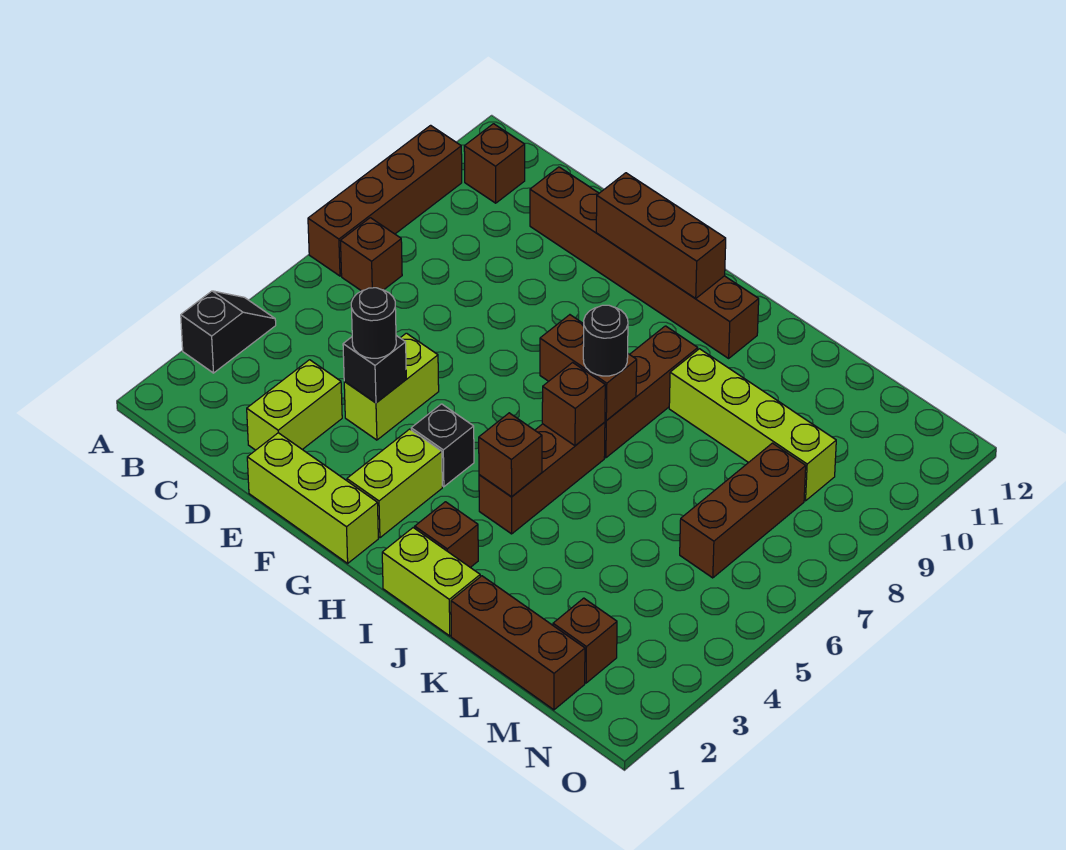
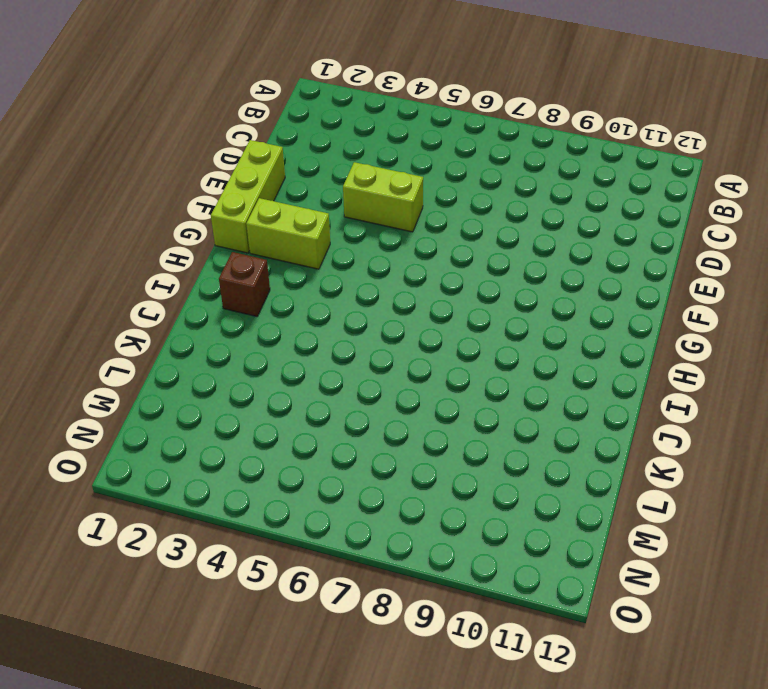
none -> black slope A3:A4 level 1 top 3
none -> brown brick A7:A10 level 1
none -> brown brick B7 level 1

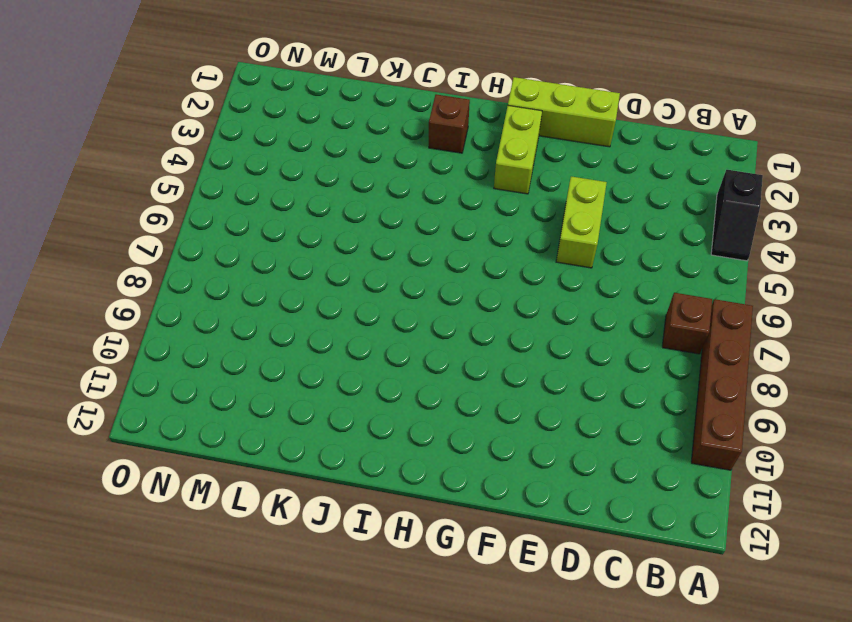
none -> brown brick B11 level 1
none -> lime brick D2:D3 level 1
none -> brown brick D11:I11 level 1

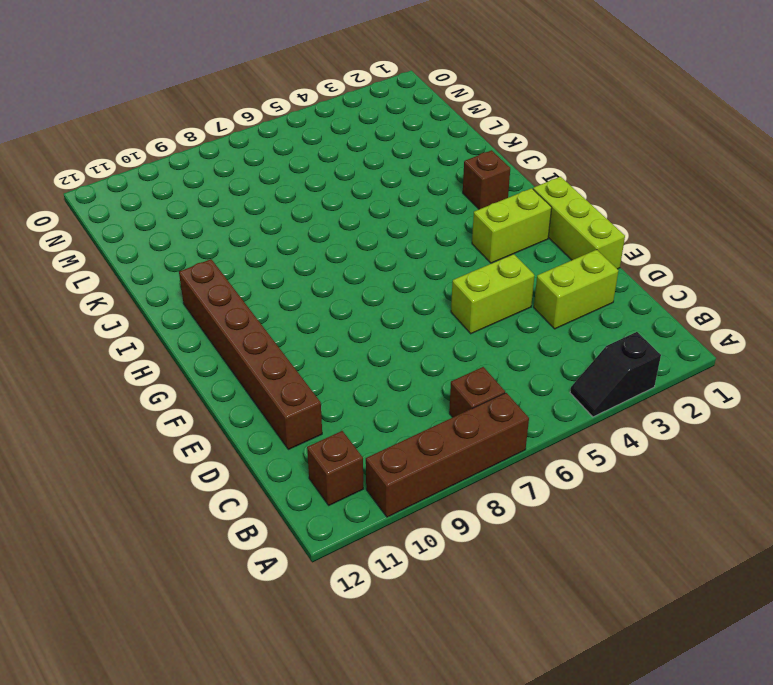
none -> black brick G4 level 1
none -> lime brick I1:J1 level 1
none -> brown brick I4:I6 level 1

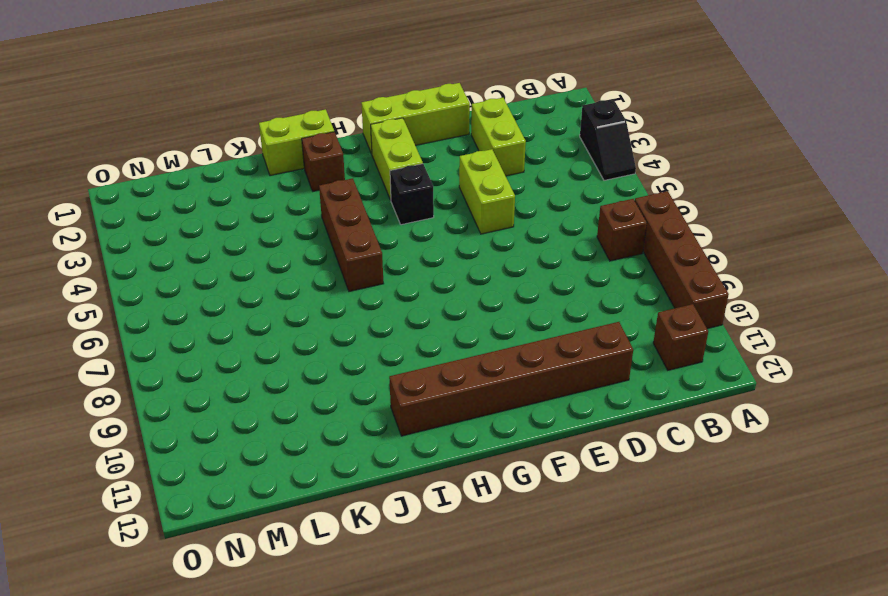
none -> brown brick I7:I9 level 1
none -> lime brick J9:M9 level 1
none -> brown brick K1:M1 level 1

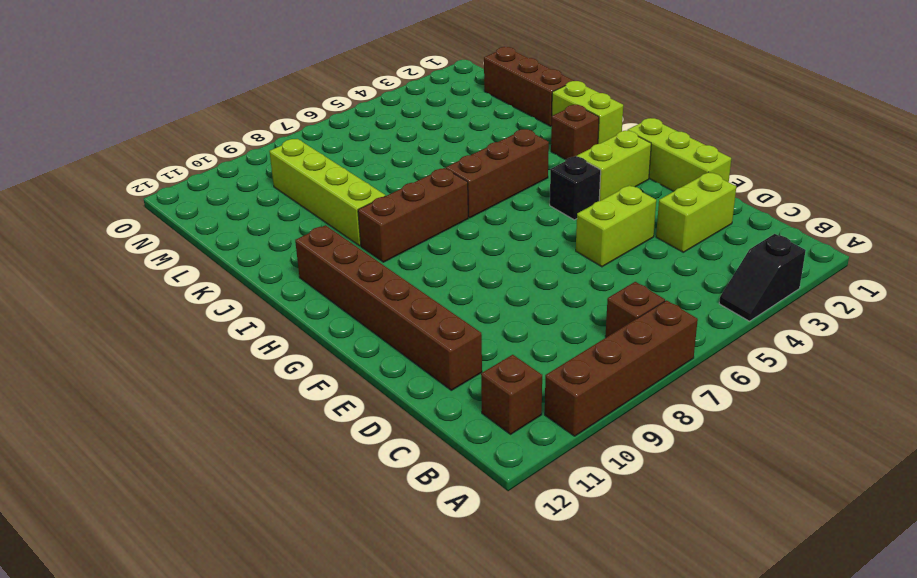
none -> brown brick M2 level 1
none -> brown brick M6:M8 level 1
none -> black brick E4 level 2

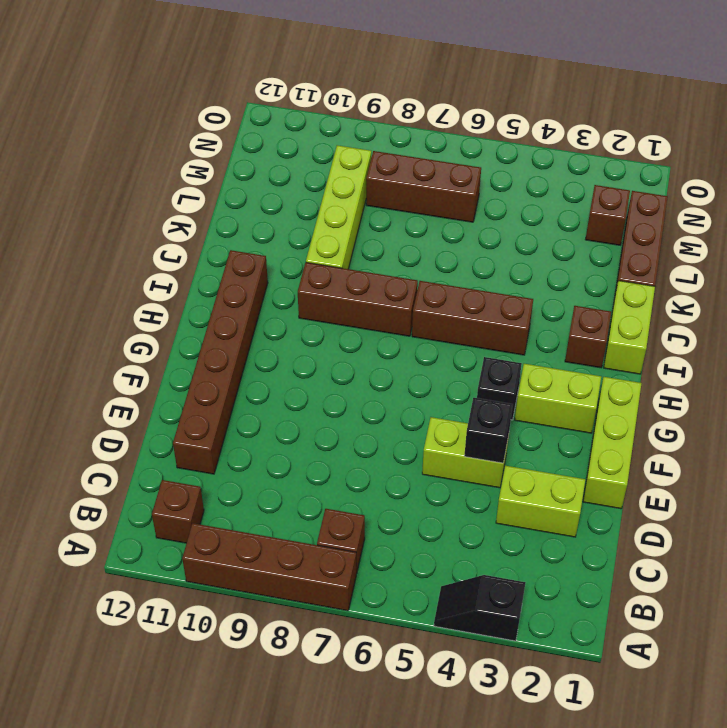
none -> brown brick F11:H11 level 2
none -> brown brick H7:I7 level 2
none -> brown brick I4 level 2

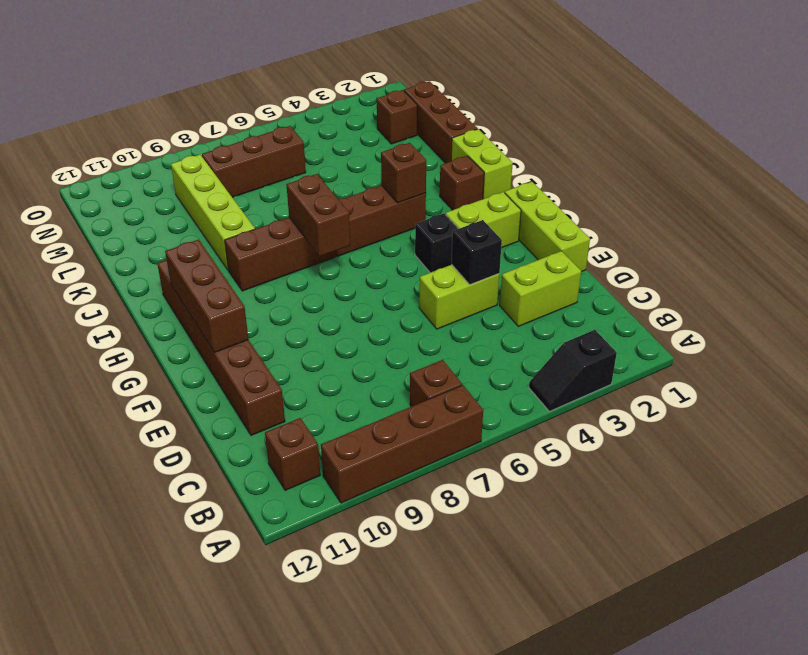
none -> brown brick I6 level 2
none -> black round brick E4 level 3
none -> black round brick I7 level 3

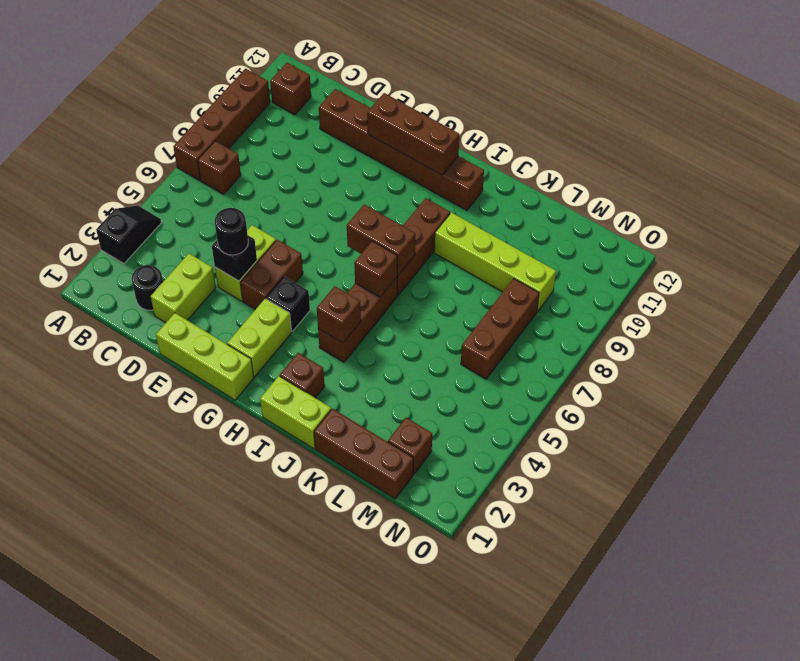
black round brick C2 level 1 -> black round brick I7 level 3
brown brick F4:F5 level 1 -> none

